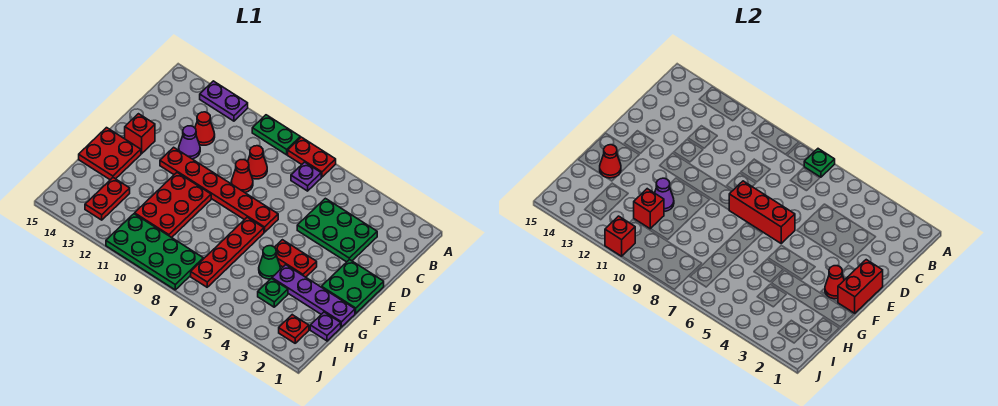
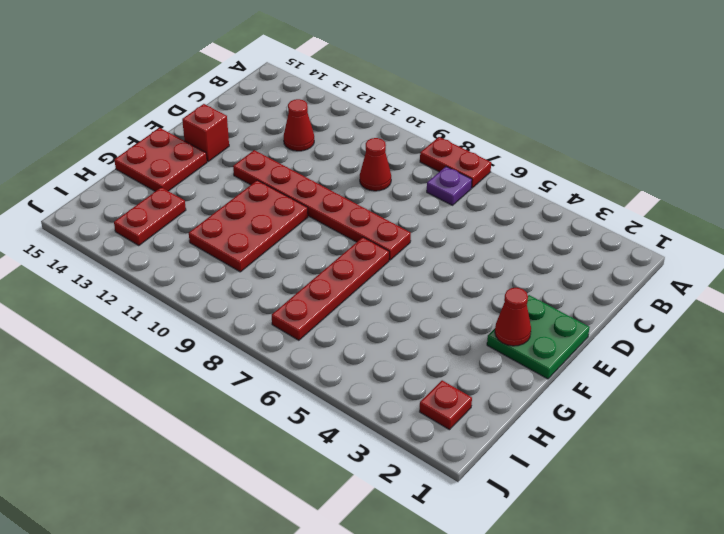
none -> green plate A9:A10 level 1
none -> purple plate A12:A13 level 1
none -> green plate C3:D5 level 1
none -> red cone D9 level 1

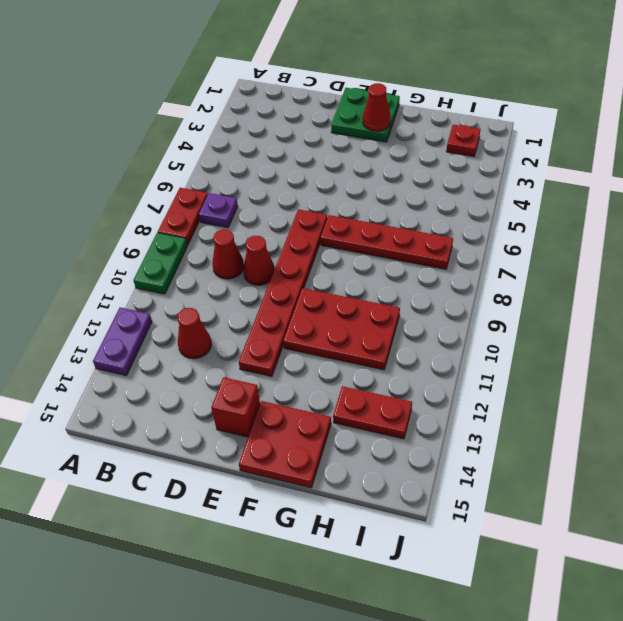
none -> green plate C3:D5 level 1
none -> purple cone D12 level 1
none -> red plate F4:F5 level 1
none -> purple plate G1:G4 level 1

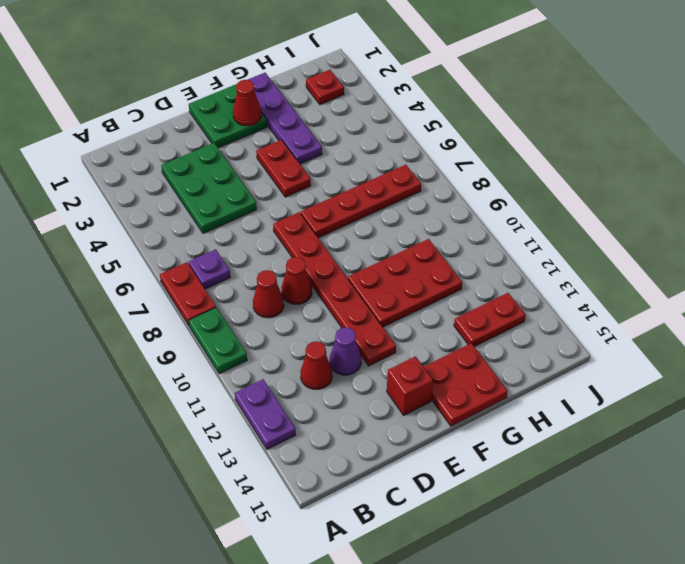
none -> green cone G5 level 1
none -> purple plate H1 level 1
none -> green plate H4 level 1
none -> green plate I8:J11 level 1

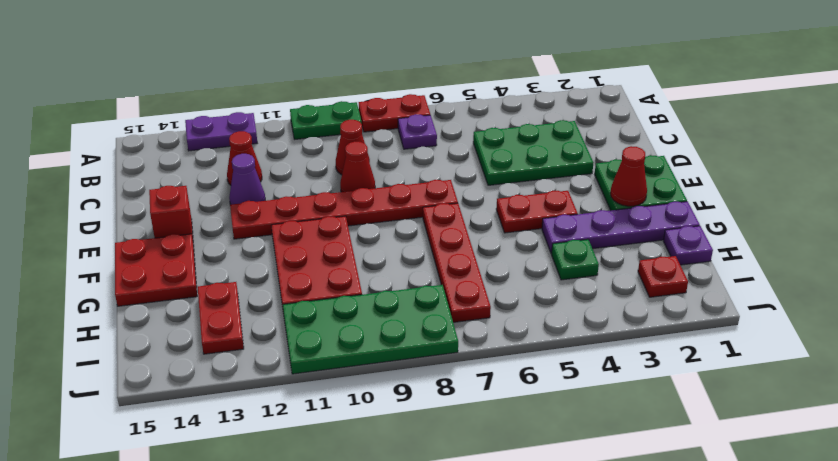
none -> green cone G5 level 1
none -> green plate A7 level 2
none -> red brick E1:F1 level 2
none -> red brick E6:E8 level 2

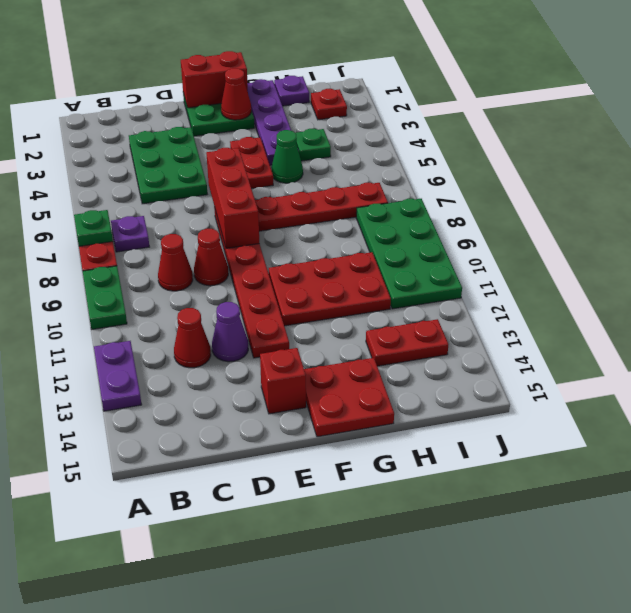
none -> purple cone G11 level 2
none -> red cone G14 level 2
none -> red brick H11 level 2
none -> red brick J11 level 2

